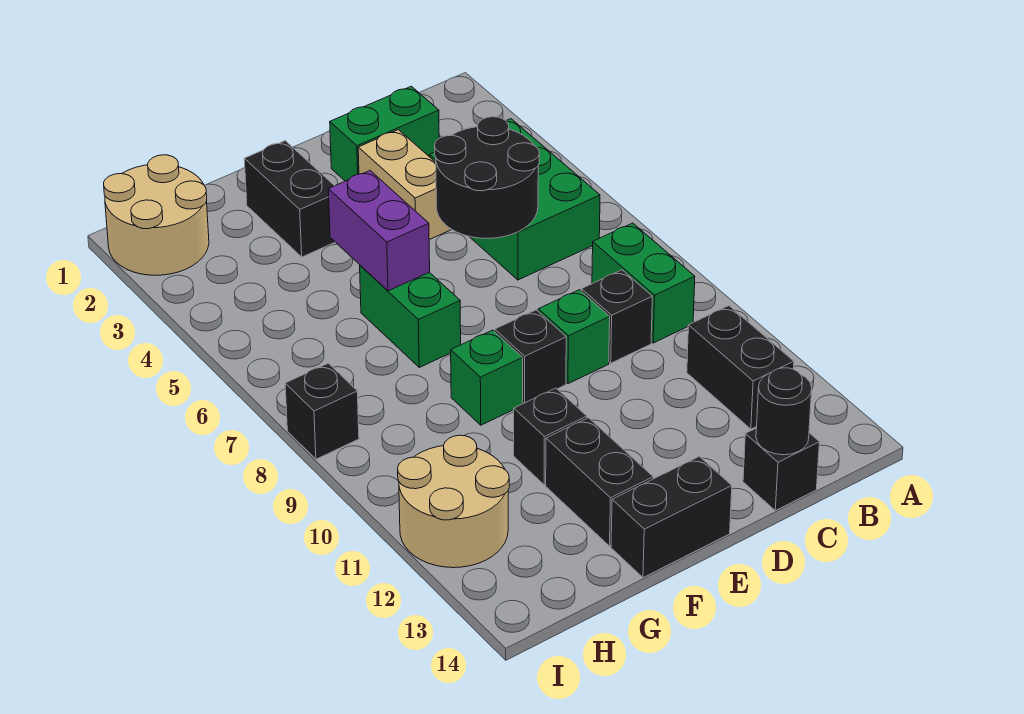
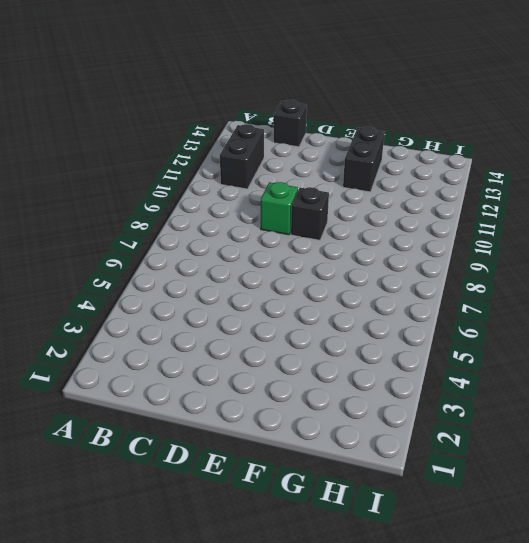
none -> green brick B4:C6 level 1
none -> green brick B8:B9 level 1
none -> green brick C2:D2 level 1

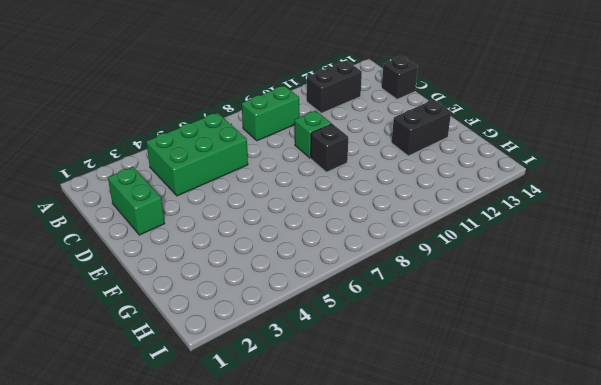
none -> black brick C9 level 1
none -> tan brick D3:D4 level 1
none -> black brick E14:F14 level 1

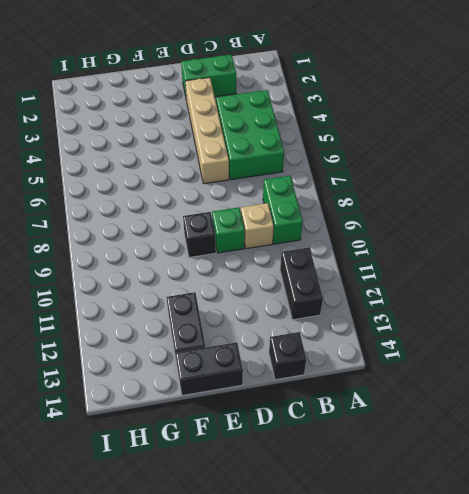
tan brick C9 level 1 -> black brick C9 level 1
tan brick D3:D6 level 1 -> tan brick D3:D4 level 1
none -> black brick F2:F3 level 1
none -> green brick F6:F7 level 1
none -> green brick F9 level 1

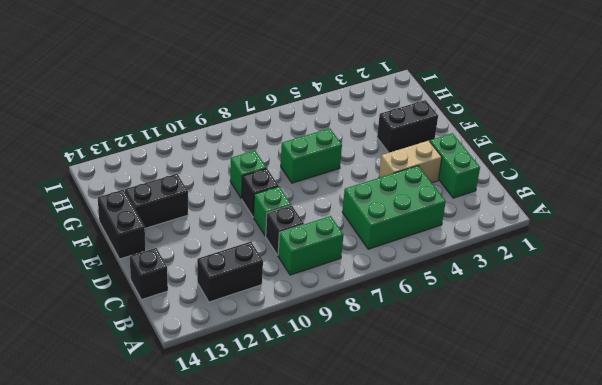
none -> black brick F11 level 1
none -> tan round brick H1:I2 level 1
none -> tan round brick H11:I12 level 1

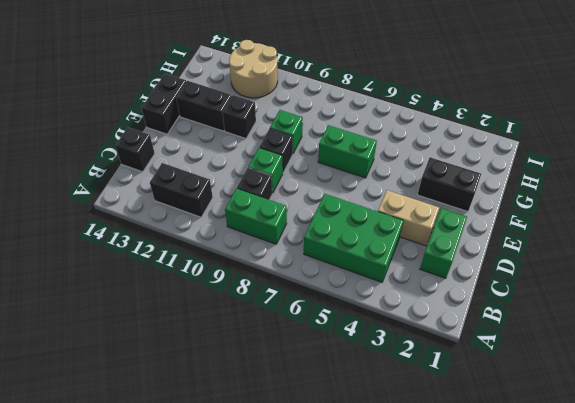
none -> tan round brick H1:I2 level 1
none -> black brick I8 level 1
none -> black round brick C5:D6 level 2

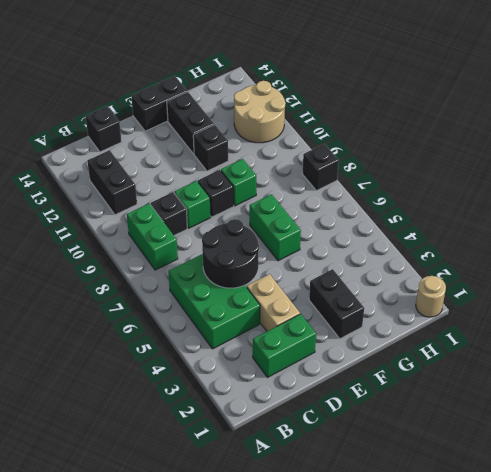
tan round brick I1 level 1 -> tan round brick H1:I2 level 1
none -> black round brick C14 level 2
none -> purple brick F5:F6 level 2

